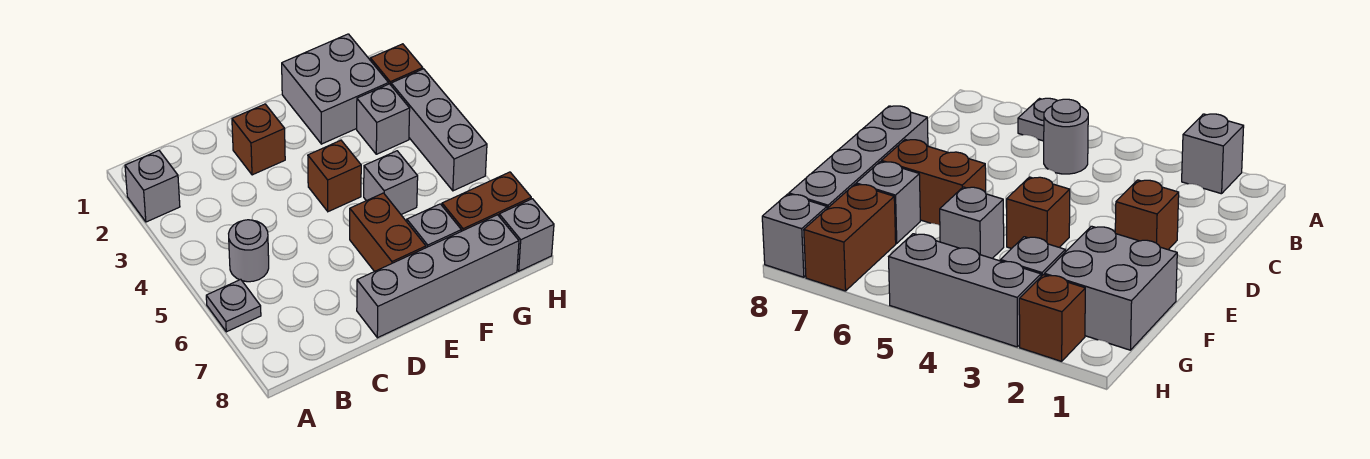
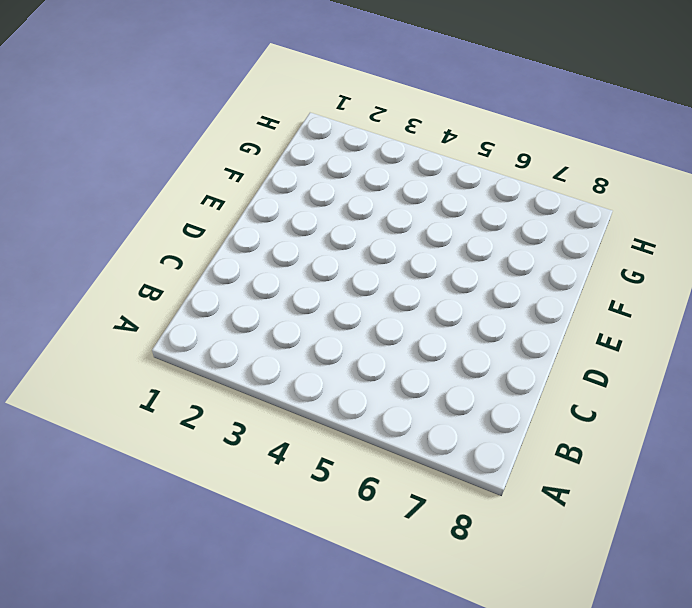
none -> grey brick A2 level 1
none -> grey plate A6 level 1
none -> grey round brick B5 level 1

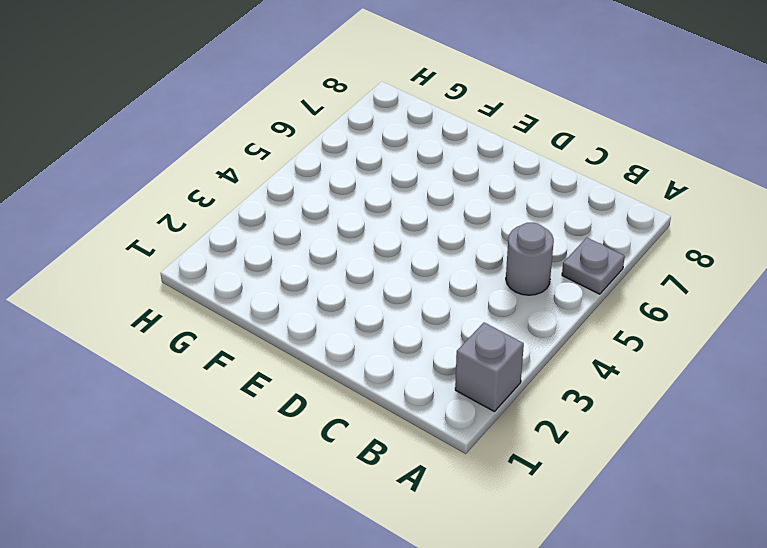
none -> brown brick D2 level 1
none -> grey brick D8:G8 level 1
none -> brown brick E4 level 1

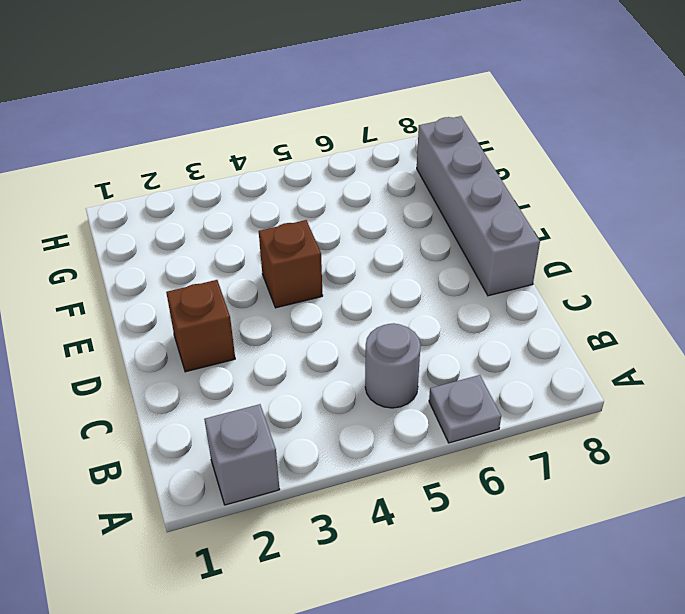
none -> brown brick E6:E7 level 1
none -> grey brick F1:G2 level 1
none -> grey brick F5 level 1

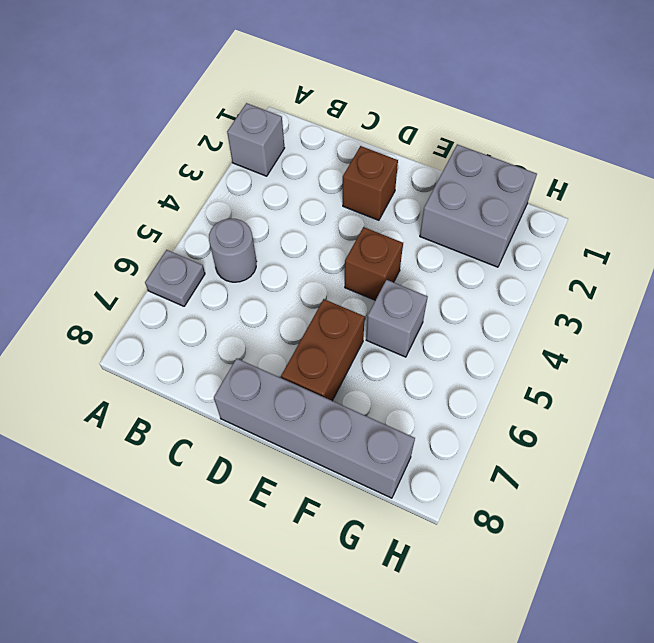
none -> grey brick F7 level 1
none -> grey brick G3 level 1
none -> brown brick G7:H7 level 1

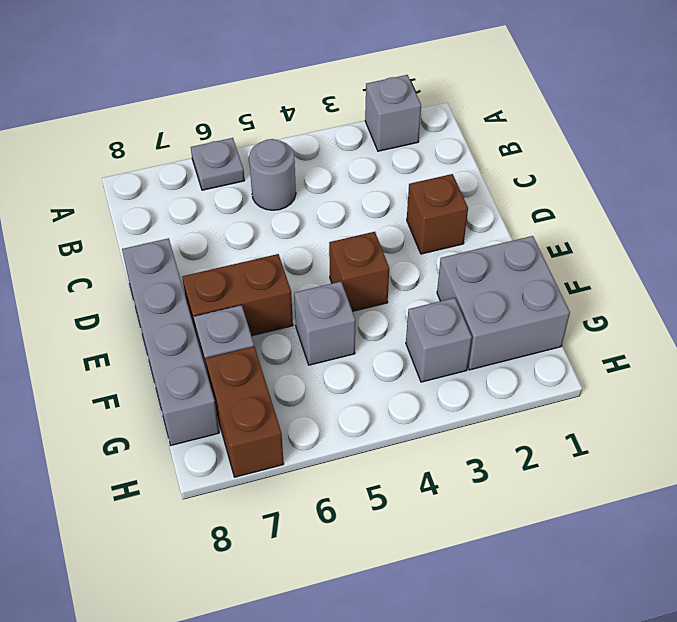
none -> brown brick H2 level 1
none -> grey brick H3:H5 level 1
none -> grey brick H8 level 1

